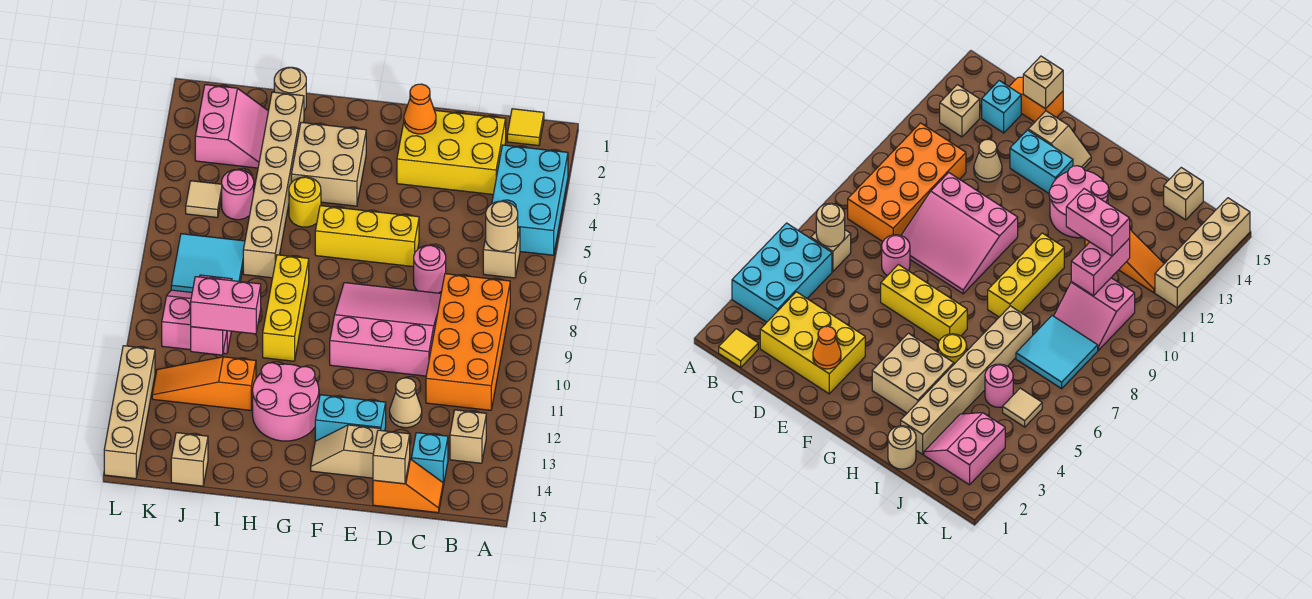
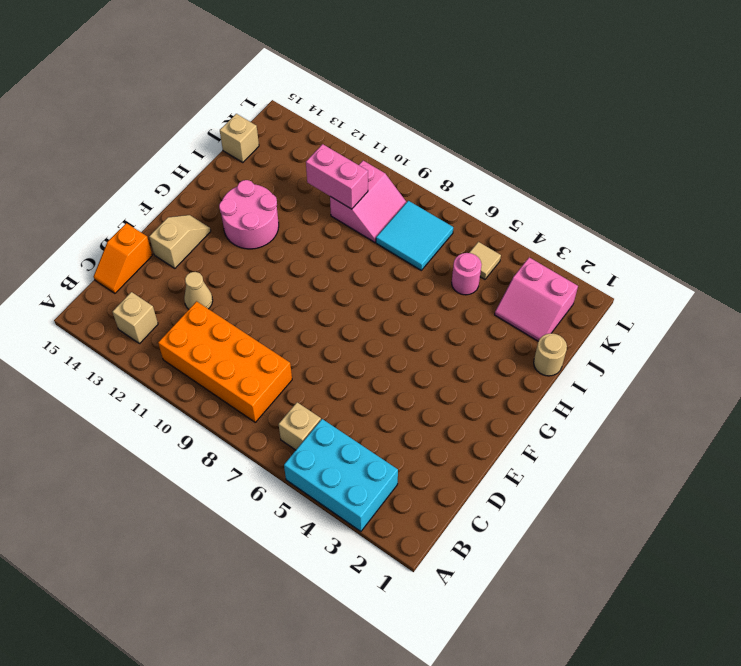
none -> yellow tile B1 level 1
none -> yellow brick C2:E3 level 1
none -> cyan brick C14 level 1
none -> pink round brick D7 level 1

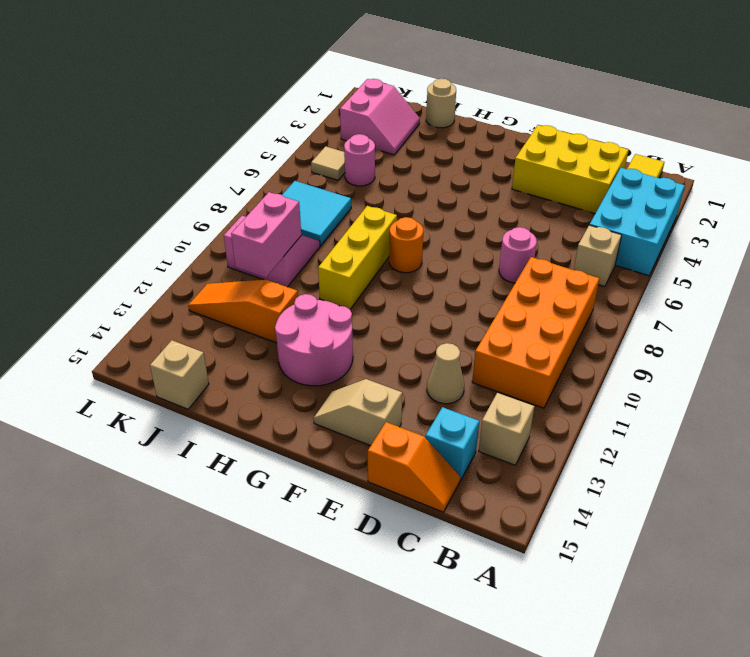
orange round brick G8 level 1 -> none
none -> pink slope D8:F10 level 1 top 10
none -> yellow brick E6:G6 level 1
none -> cyan brick E13:F13 level 1
none -> tan brick G3:H4 level 1

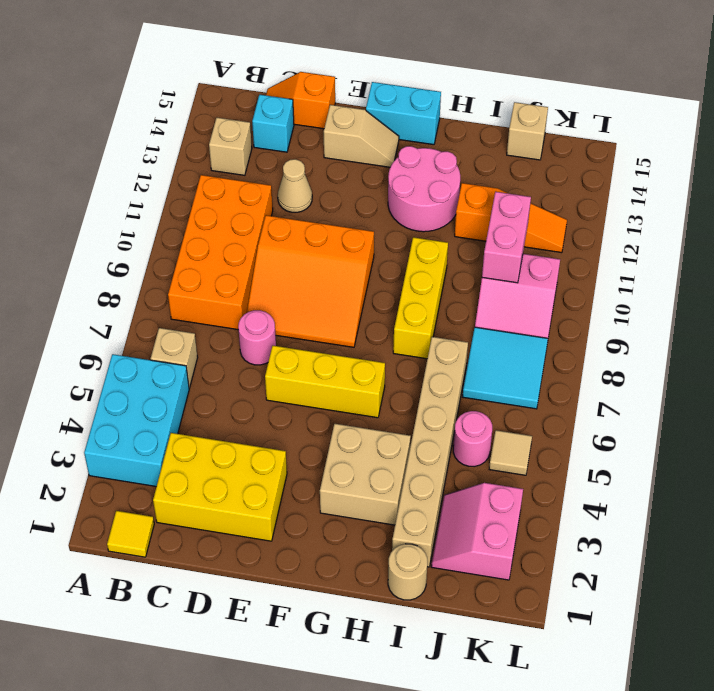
orange slope D8:F10 level 1 top 10 -> pink slope D8:F10 level 1 top 10
cyan brick F15:G15 level 1 -> cyan brick E13:F13 level 1
none -> yellow round brick H5 level 1
none -> tan brick L12:L15 level 1
none -> tan round brick B6 level 2
none -> tan brick D15 level 2

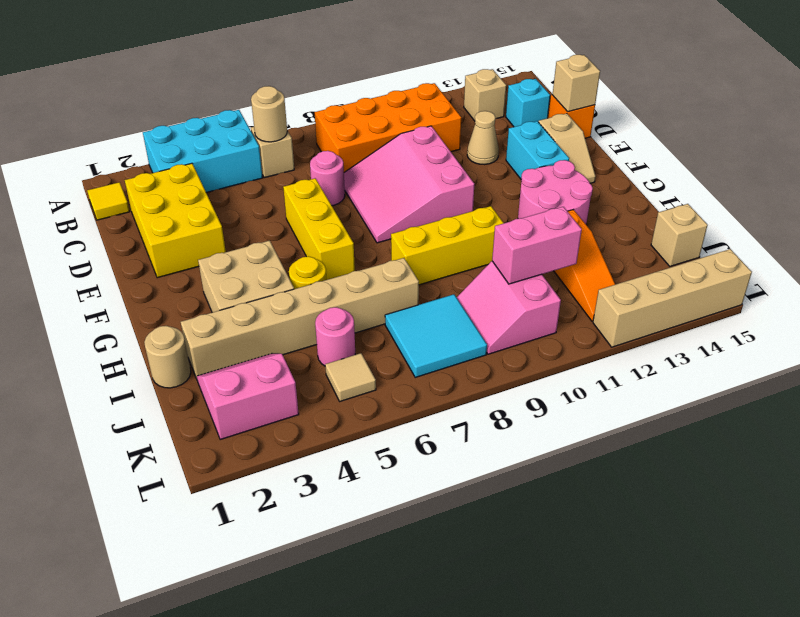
none -> orange cone E2 level 2
none -> pink brick I11:J11 level 3

